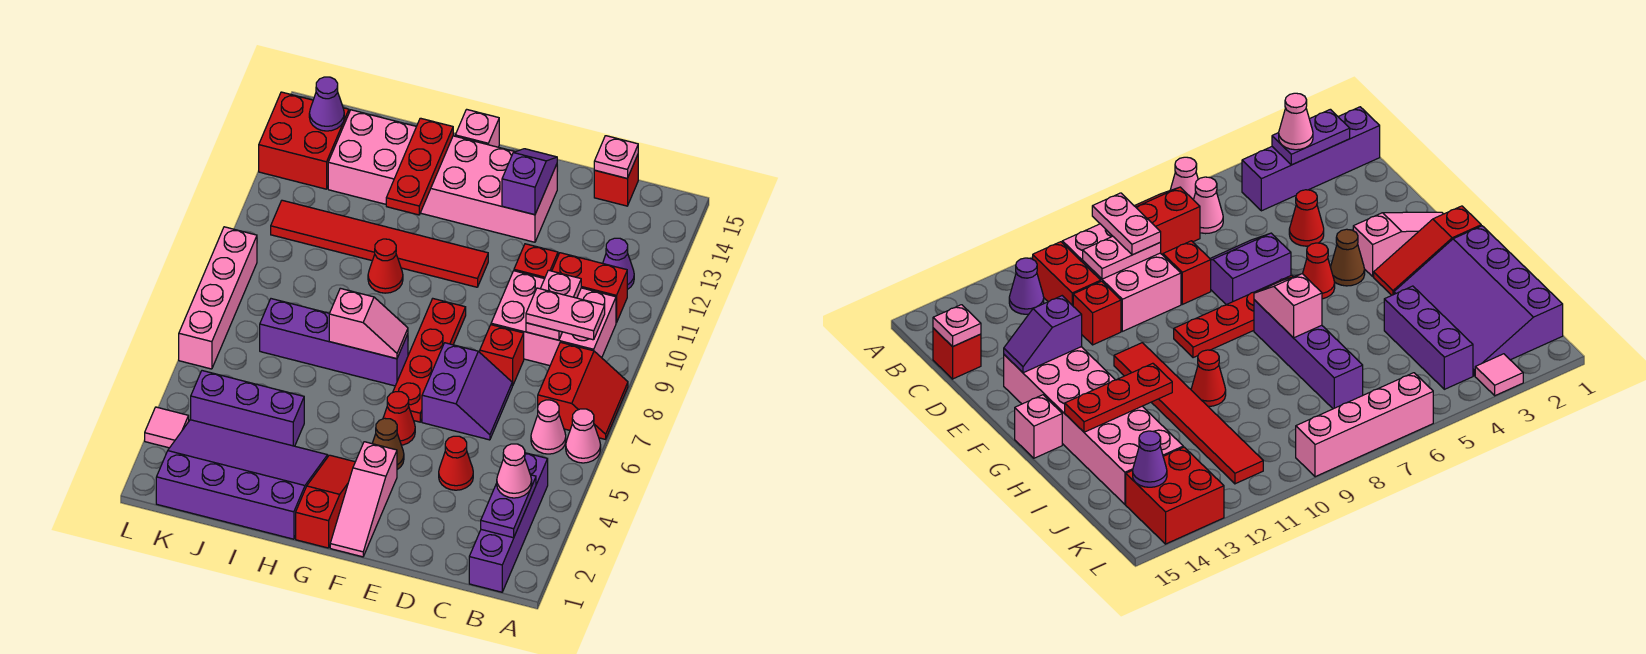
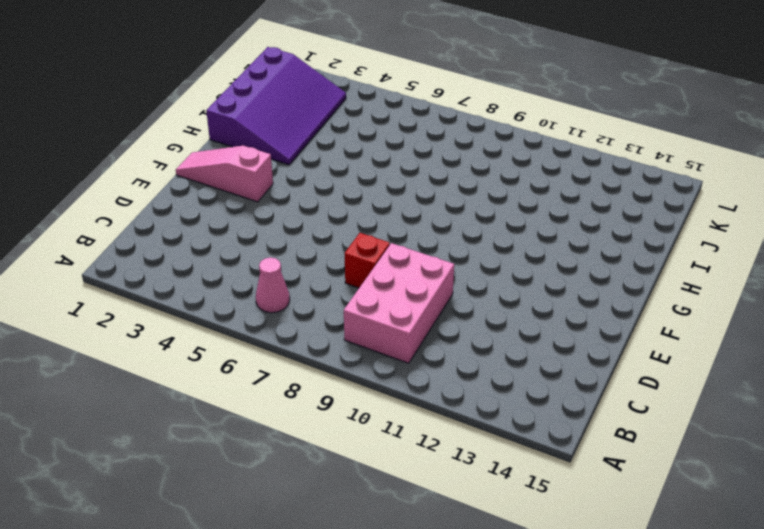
none -> pink cone A6 level 1
none -> red slope A7:B8 level 1 top B
none -> purple brick B1:B4 level 1
none -> red brick B11:C11 level 1

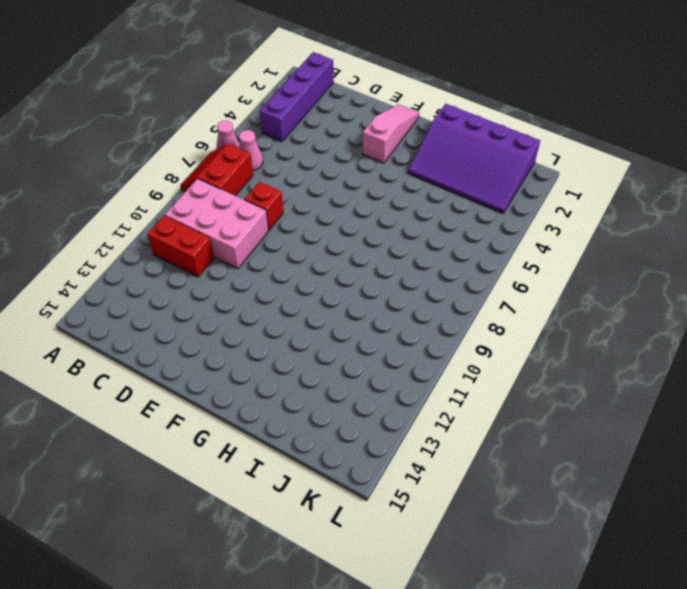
none -> purple cone B12 level 1
none -> red brick C15 level 1
none -> red cone D4 level 1
none -> purple slope D6:E7 level 1 top E

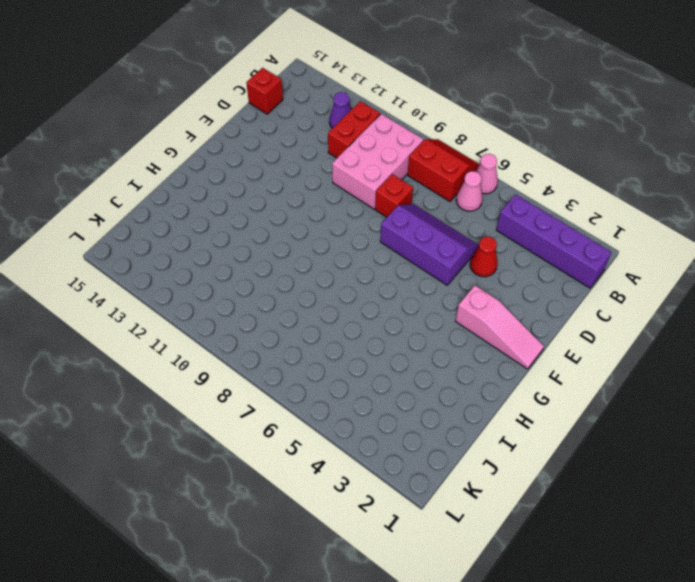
purple slope D5:E7 level 1 top E -> purple slope D6:E7 level 1 top E
none -> red brick D11 level 1
none -> pink brick E13:J14 level 1
none -> brown cone F4 level 1
none -> red cone F5 level 1

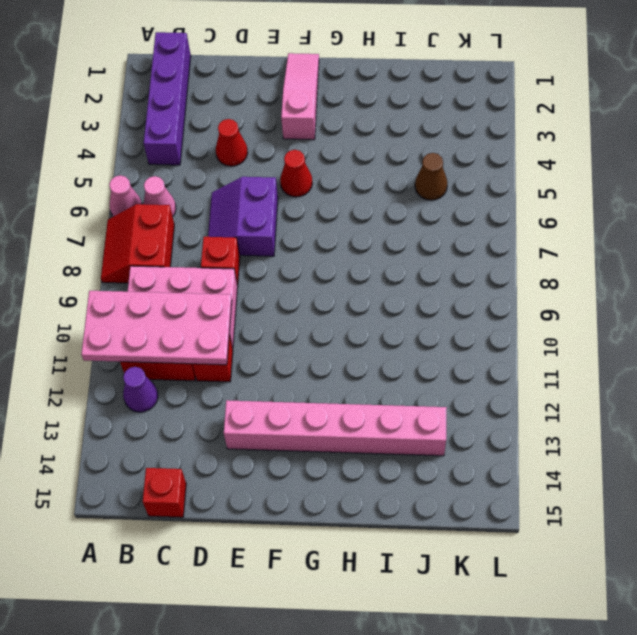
pink plate A10:D11 level 2 -> pink plate C9:C10 level 2
pink brick E13:J13 level 1 -> pink brick E13:J14 level 1
brown cone J5 level 1 -> brown cone F4 level 1
none -> red plate F6:F9 level 1
none -> red tile F11:K11 level 1
none -> red slope G1:G3 level 1 top 1
none -> purple brick G7:J7 level 1

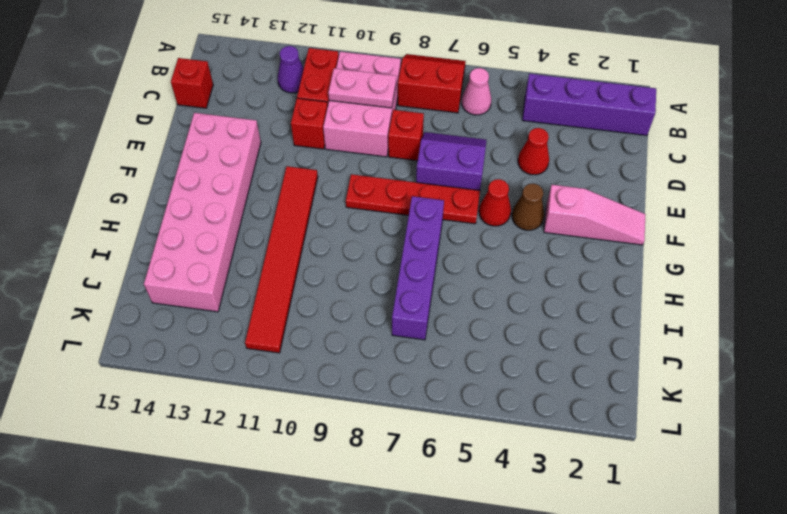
none -> pink cone A6 level 1
none -> red slope G1:G3 level 1 top 1
none -> pink brick G15 level 1
none -> purple slope H1:K3 level 1 top 1

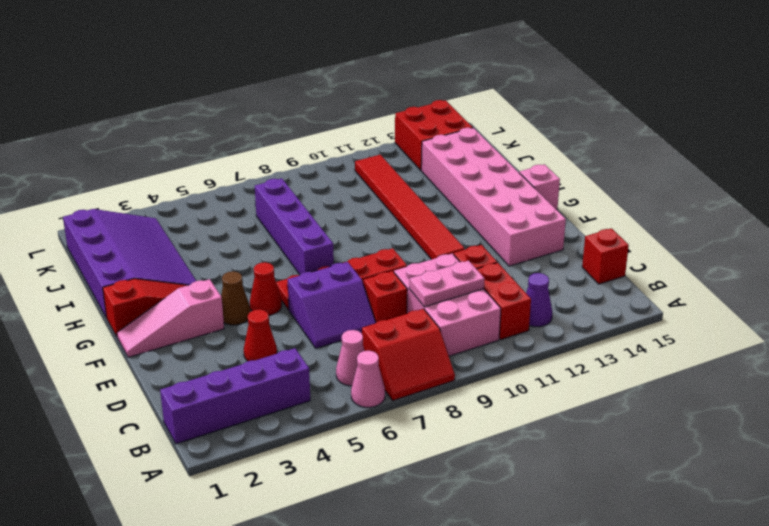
none -> red cone H10 level 1
none -> purple brick I4:K4 level 1
none -> pink tile L3 level 1
none -> pink brick L6:L9 level 1

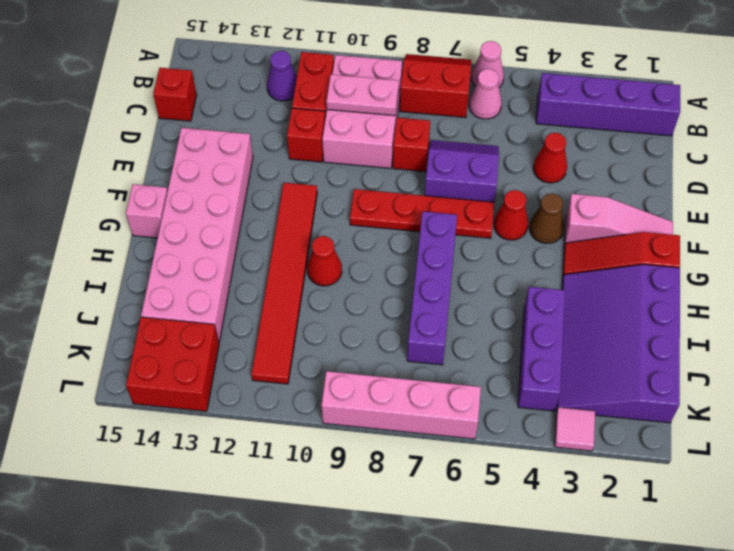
none -> purple plate B2:B3 level 2
none -> pink plate C15 level 2
none -> purple slope E13:E14 level 2 top 13
none -> pink slope G7:H7 level 2 top H

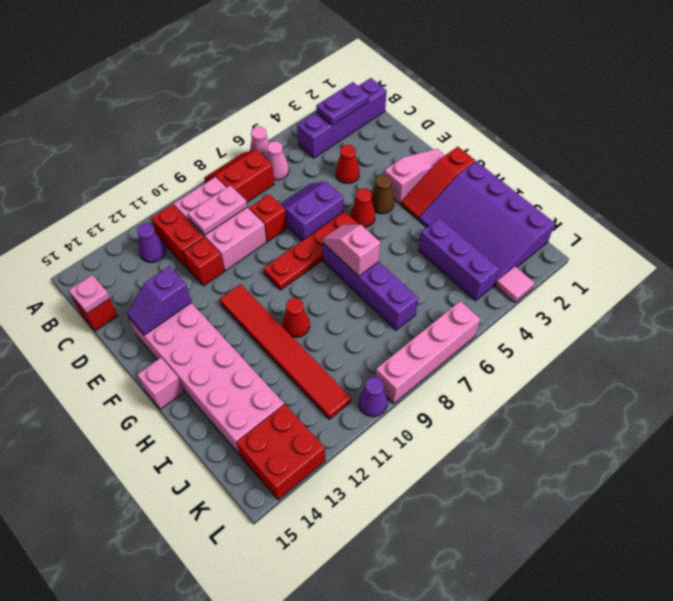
purple cone L10 level 1 -> purple cone K14 level 2
none -> red plate H12:H14 level 2
none -> pink cone B3 level 3
none -> pink plate B9:C9 level 3

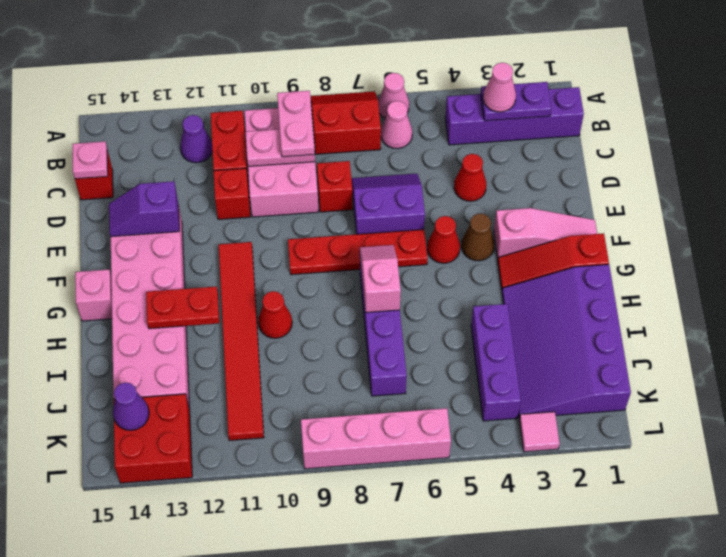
red plate H12:H13 level 2 -> red plate H12:H14 level 2

